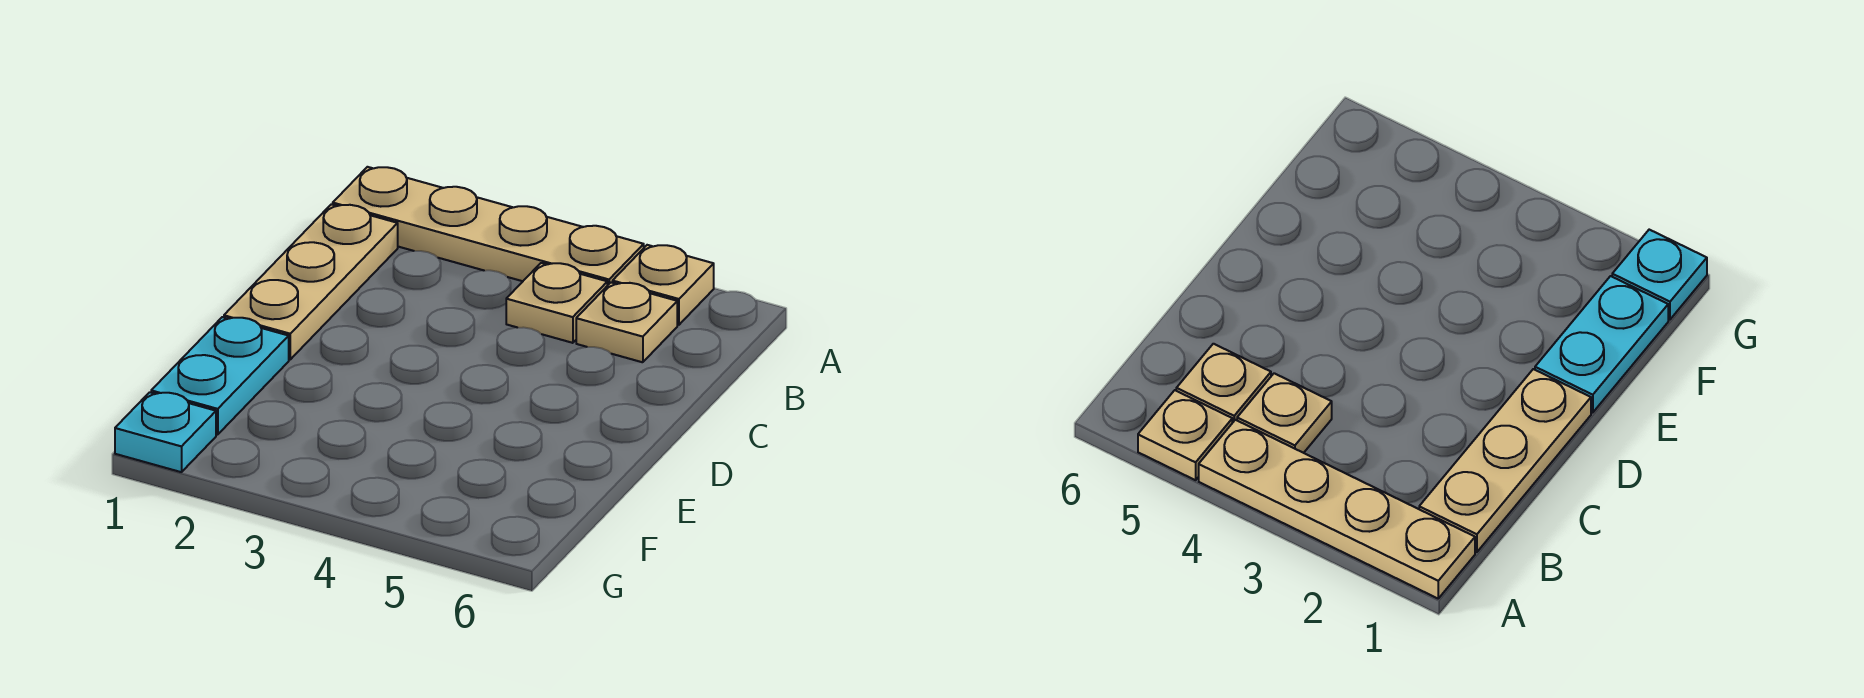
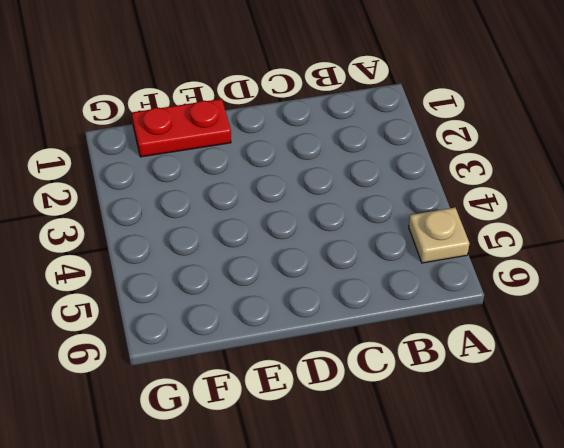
red plate E1:F1 level 1 -> cyan plate E1:F1 level 1
none -> tan plate A1:A4 level 1
none -> tan plate B1:D1 level 1

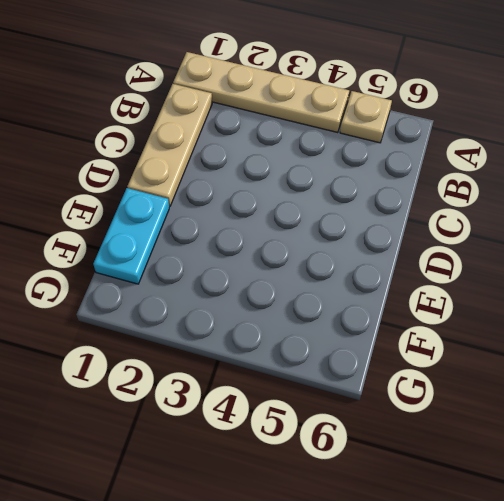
none -> tan plate B4 level 1
none -> tan plate B5 level 1

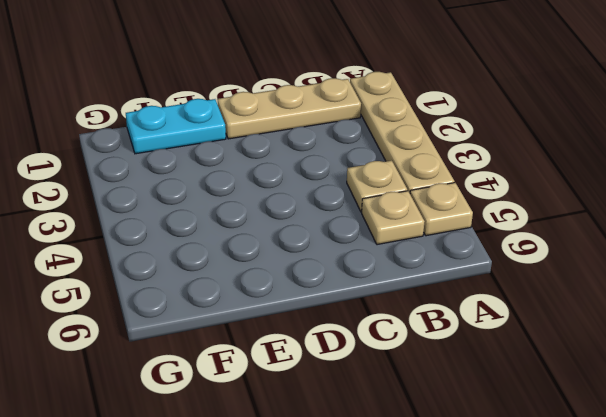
none -> cyan plate G1 level 1

